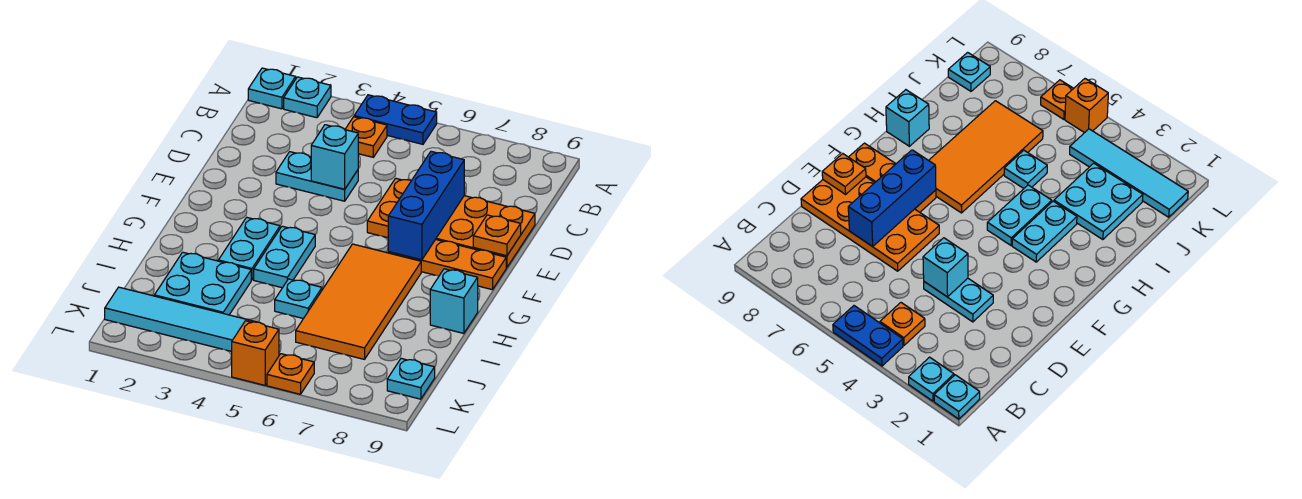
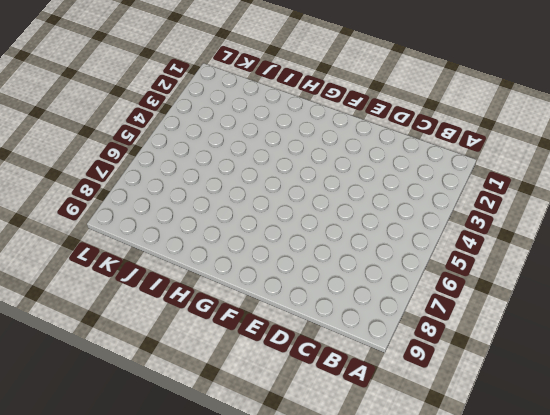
none -> cyan plate A1 level 1
none -> cyan plate A2 level 1
none -> blue plate A4:A5 level 1

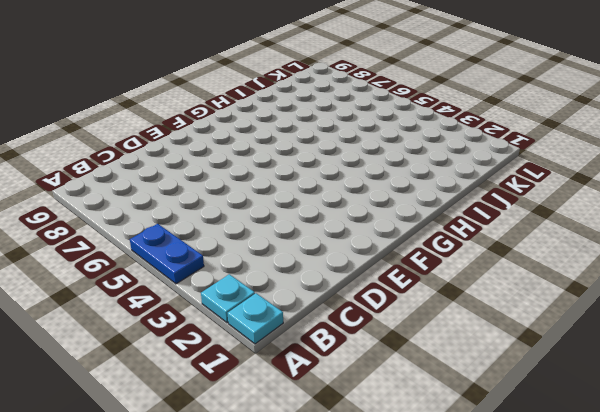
none -> orange plate B4 level 1
none -> cyan plate D3:D4 level 1
none -> orange plate D6:E9 level 1

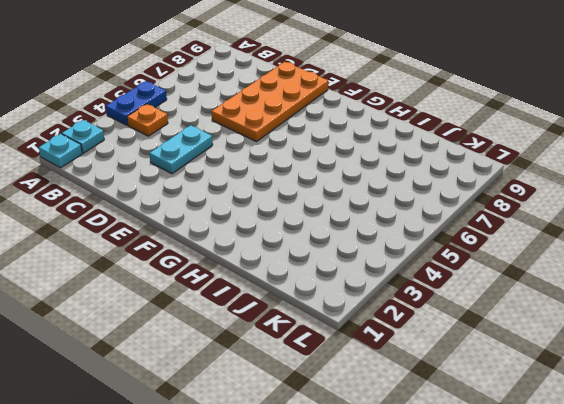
none -> orange plate F7:F9 level 1
none -> cyan plate G3:H3 level 1
none -> cyan plate G4:H4 level 1

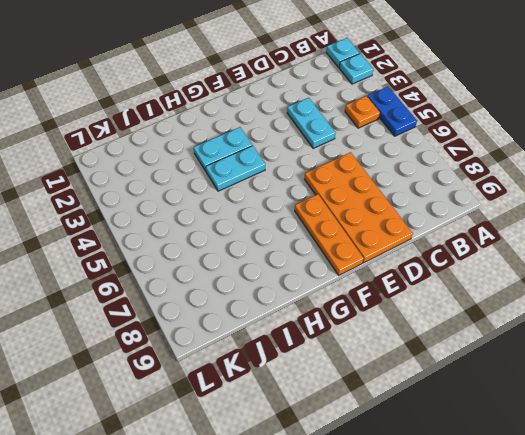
none -> orange tile G6:J7 level 1
none -> cyan brick H9 level 1
none -> cyan plate I2:J3 level 1

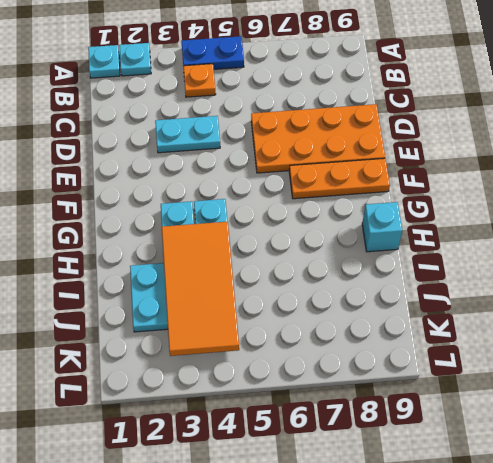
orange tile H3:K4 level 2 -> orange tile G6:J7 level 1
none -> cyan plate I5 level 1
none -> cyan tile K1:K4 level 1
none -> cyan plate K9 level 1

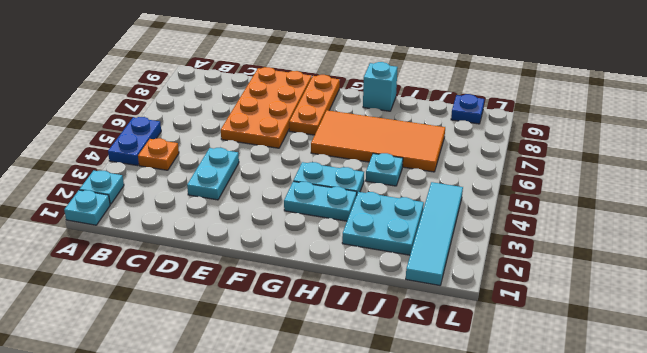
blue plate K9 level 1 -> cyan plate K9 level 1
none -> orange brick L5 level 1
none -> orange plate L6 level 1
none -> cyan brick D4 level 2

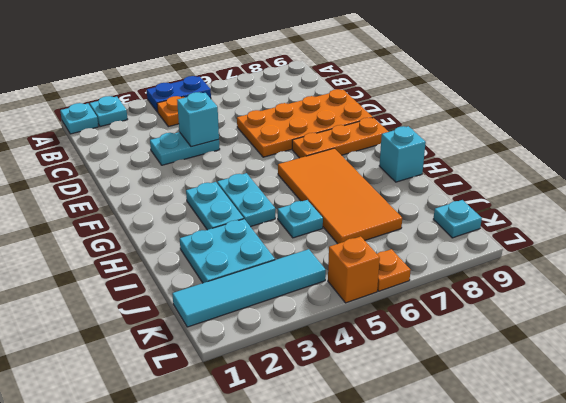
none -> blue brick D7:F7 level 2
none -> orange plate E9 level 2

